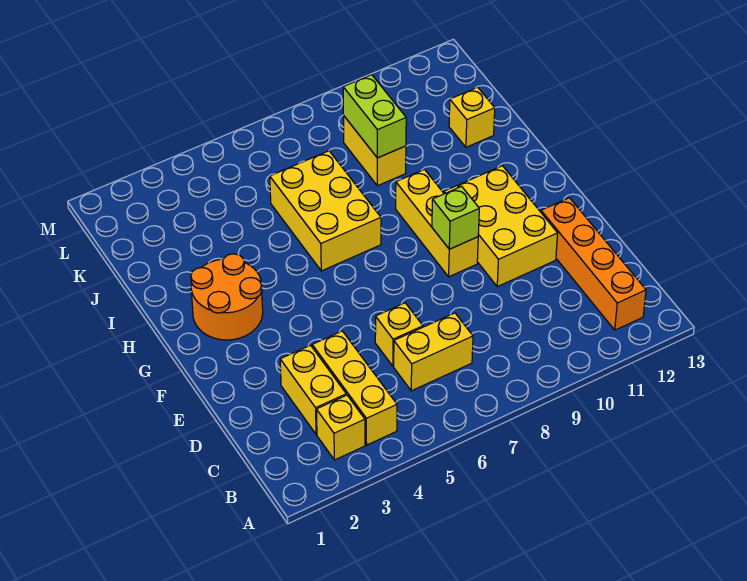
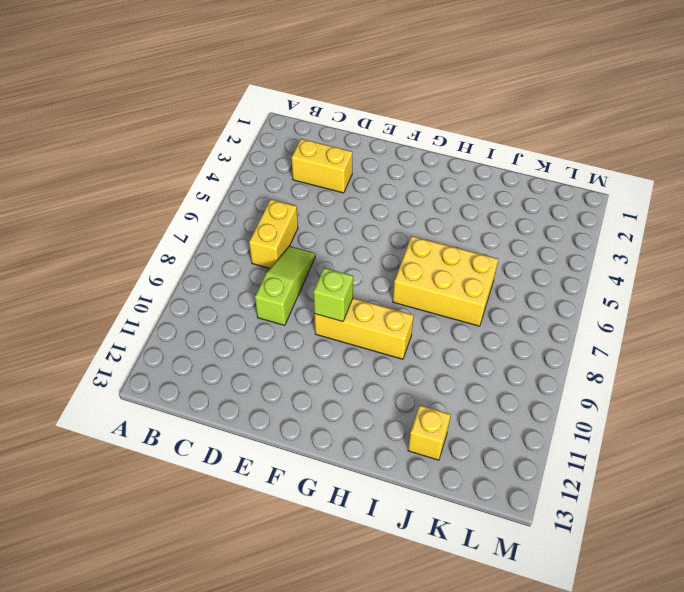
lime slope D7:D9 level 1 top 9 -> none
none -> yellow brick B3 level 1
none -> yellow brick B4:D4 level 1
none -> orange brick B12:E12 level 1

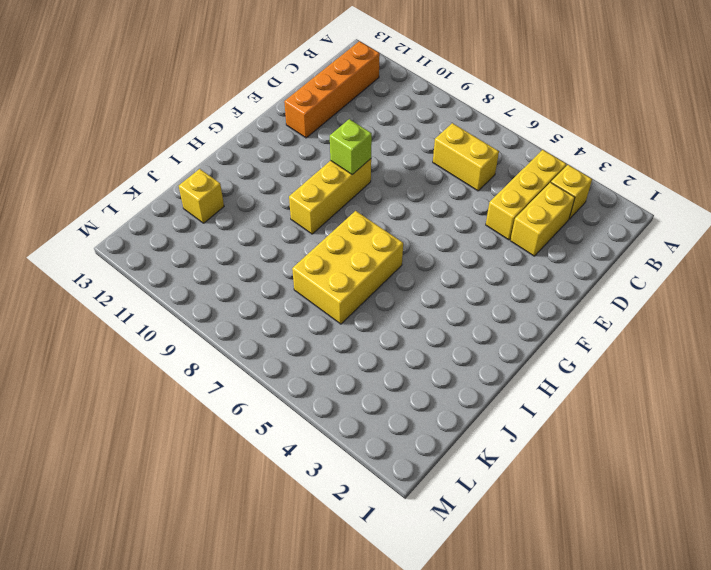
none -> yellow brick D6 level 1
none -> yellow brick E10:G11 level 1
none -> orange round brick G2:H3 level 1

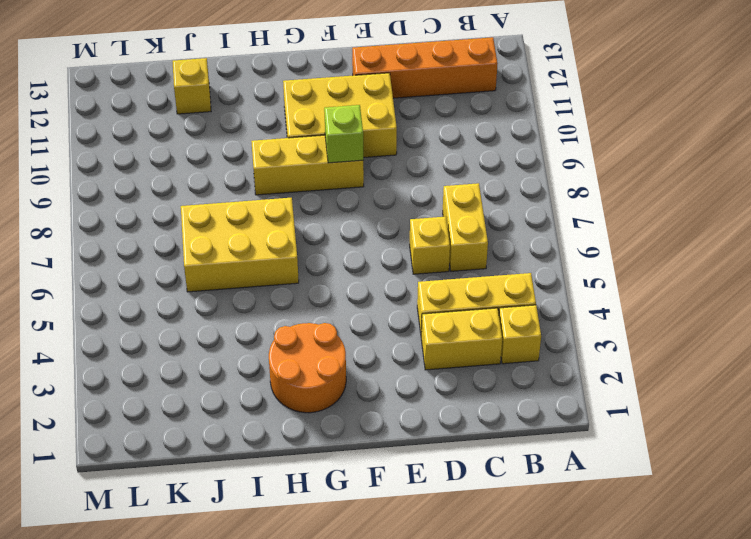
none -> yellow brick J9:K9 level 1
none -> lime brick J9:K9 level 2

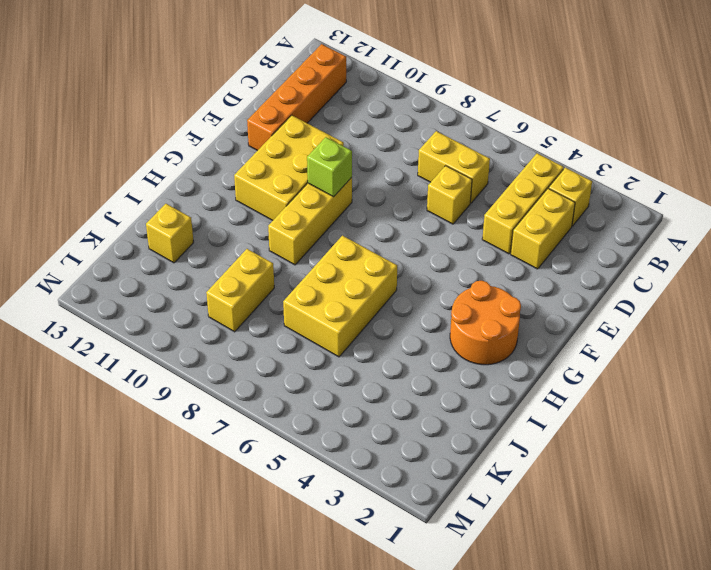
none -> lime brick J9:K9 level 2

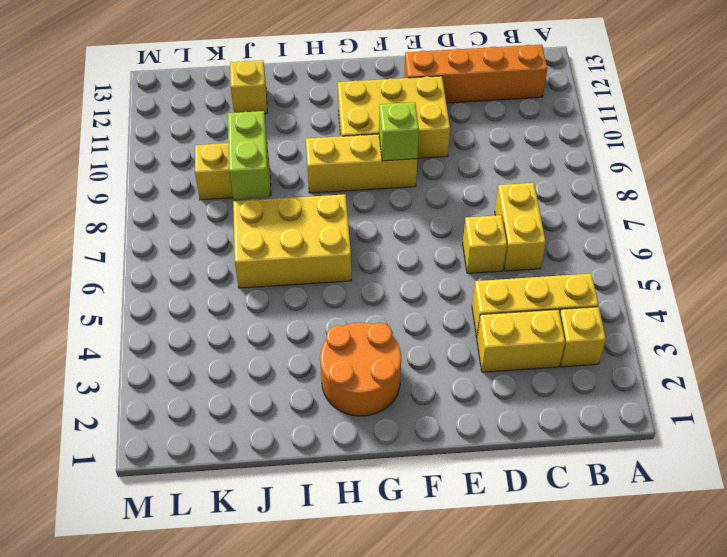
lime brick J8:J9 level 2 -> lime brick J9:K9 level 2

